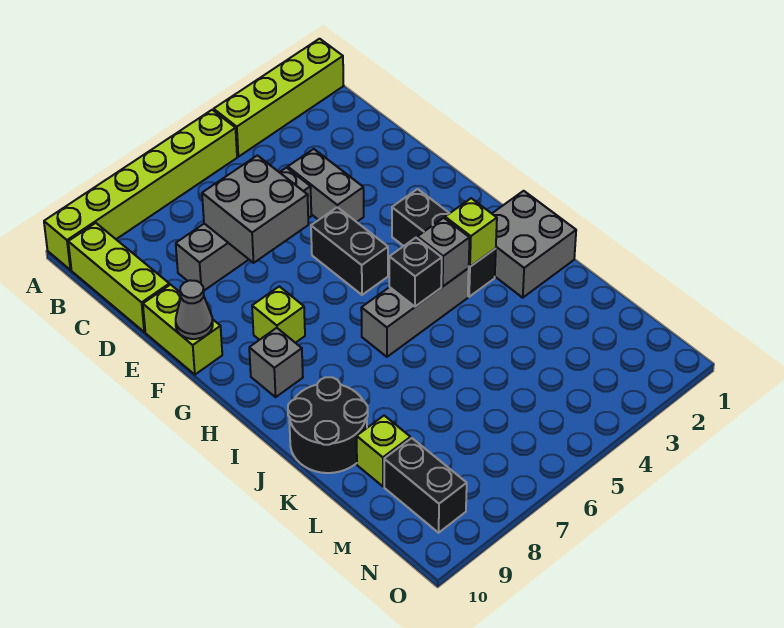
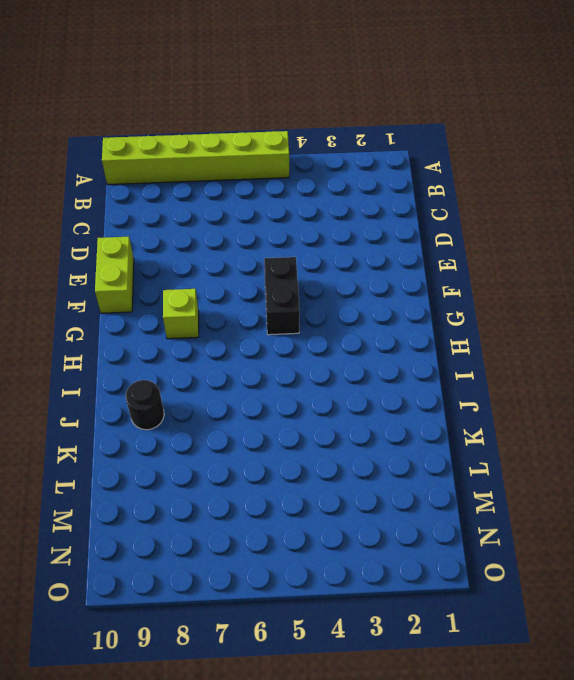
black round brick J9 level 1 -> black round brick J9:K10 level 1
none -> lime brick A1:A4 level 1
none -> lime brick B10:D10 level 1
none -> grey brick D4:E4 level 1

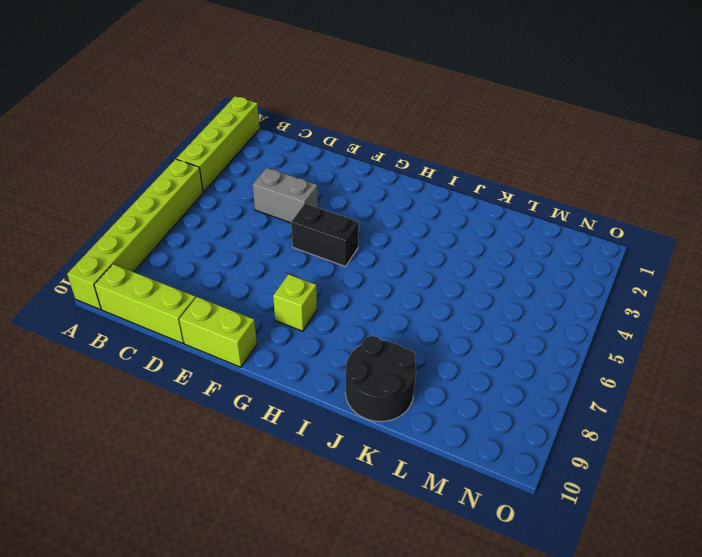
none -> grey brick D5:D8 level 1
none -> black brick G3:I3 level 1
none -> grey brick H9 level 1

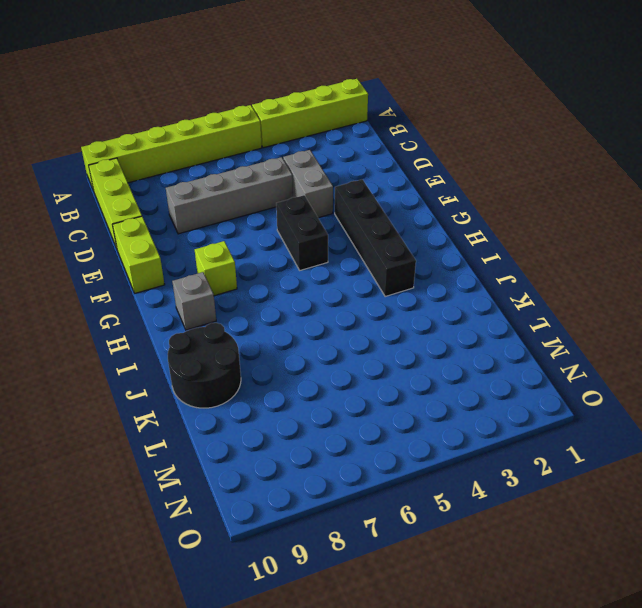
black brick F3:I3 level 1 -> black brick G3:I3 level 1
none -> grey brick I1:J2 level 1
none -> grey brick I4:I6 level 1
none -> lime brick L9 level 1

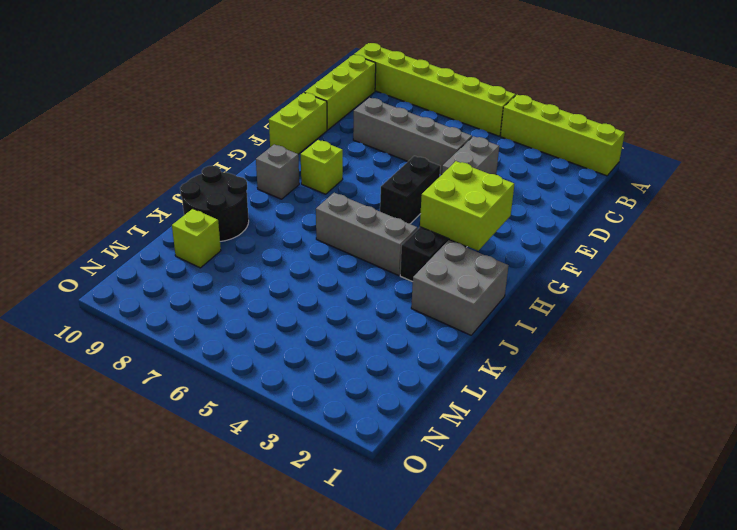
lime brick G2:H3 level 2 -> none
none -> black brick M9:N9 level 1
none -> grey brick D6:E7 level 2
none -> grey cone F10 level 2

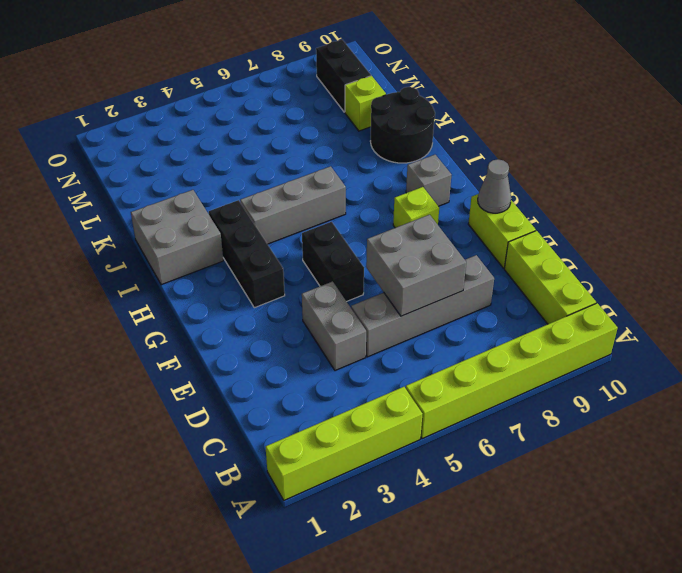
none -> lime brick I3 level 2
none -> grey brick I4 level 2
none -> black brick I5 level 2

